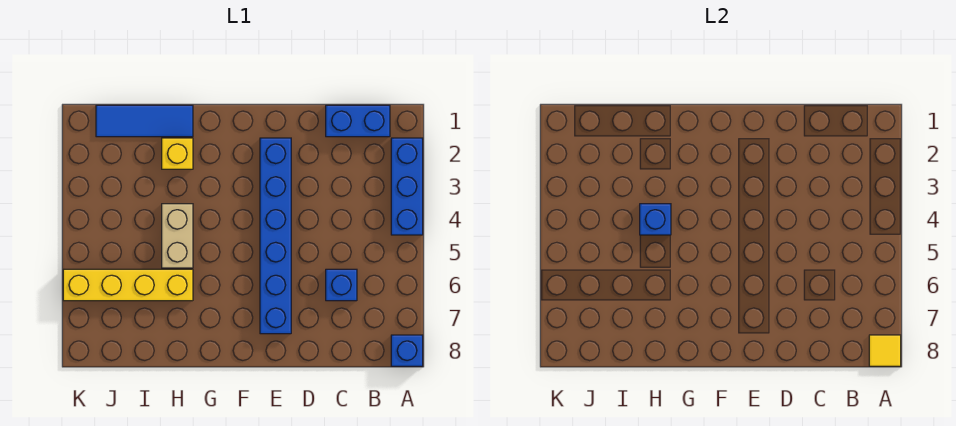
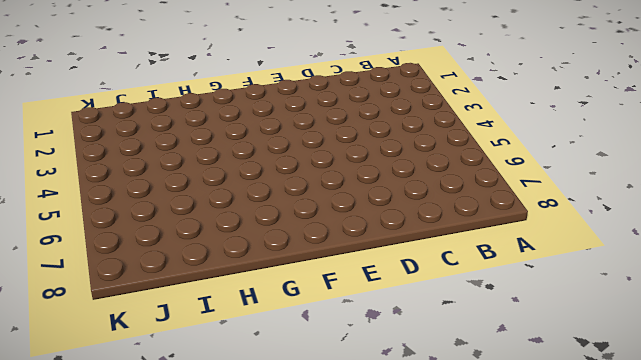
none -> blue brick A2:A4 level 1
none -> blue brick A8 level 1

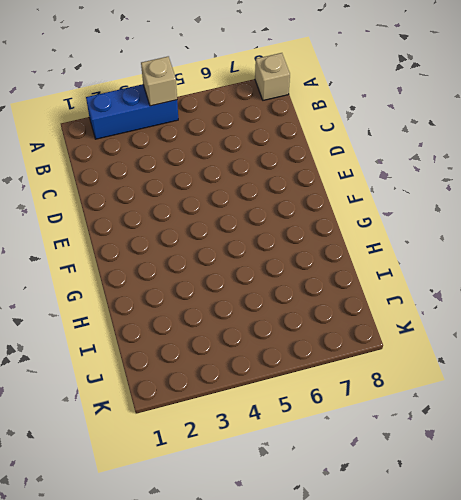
tan brick A4 level 2 -> none
tan brick A8 level 1 -> blue brick A8 level 1
none -> blue brick B1:C1 level 1
none -> blue brick C6 level 1

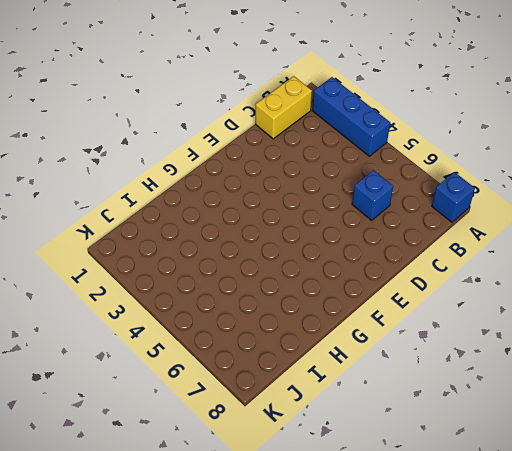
yellow brick B1:C1 level 1 -> blue brick B1:C1 level 1
none -> blue brick E2:E7 level 1
none -> blue tile H1:J1 level 1

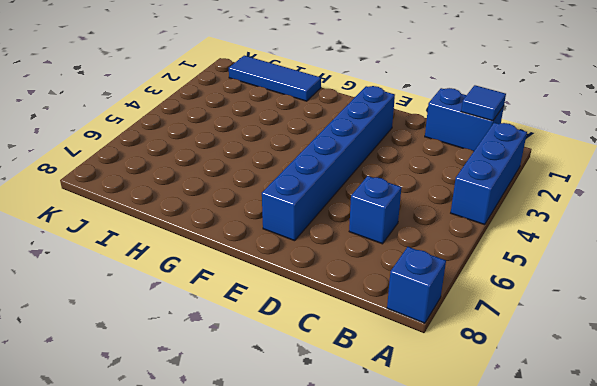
blue tile B1 level 2 -> none
none -> yellow brick H2 level 1
none -> tan brick H4:H5 level 1

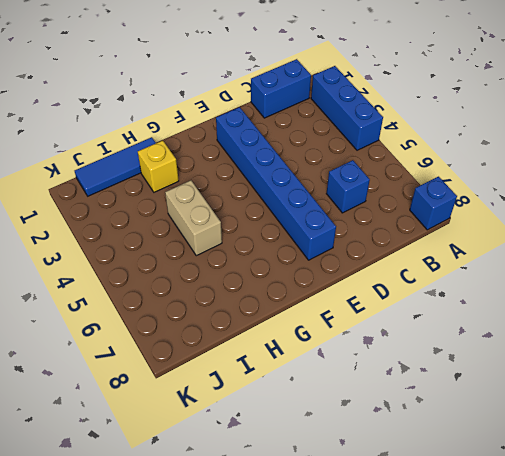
none -> yellow brick H6:K6 level 1
none -> yellow tile A8 level 2

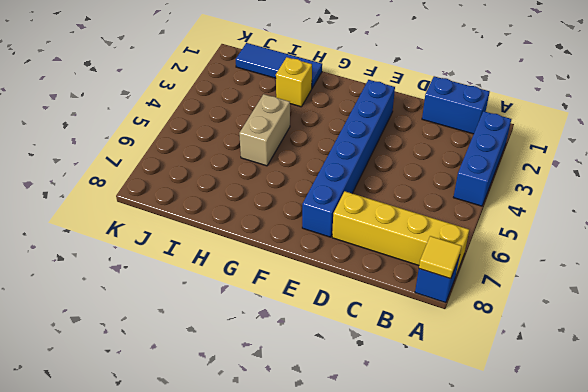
yellow brick A7:D7 level 1 -> yellow brick H6:K6 level 1
none -> blue brick C6 level 1
none -> blue brick H4 level 2

